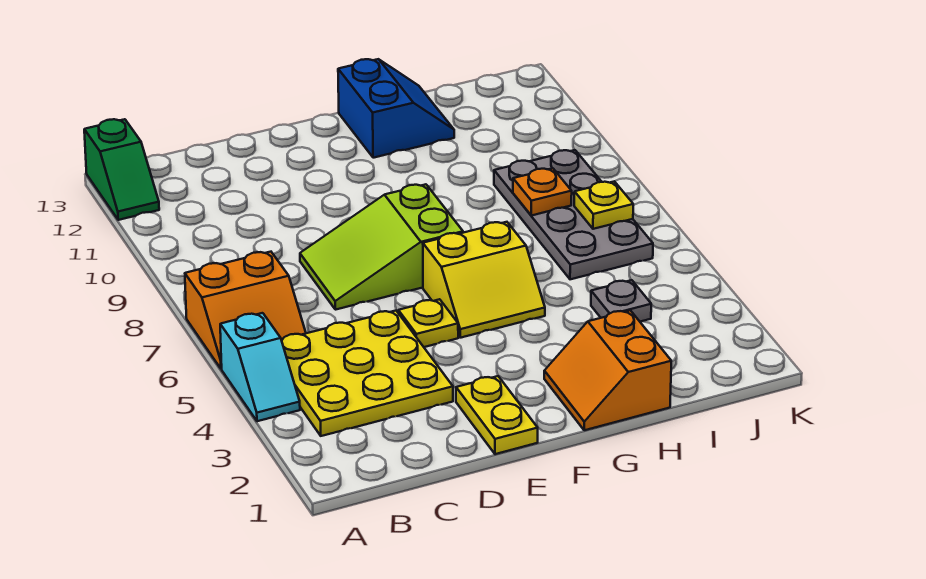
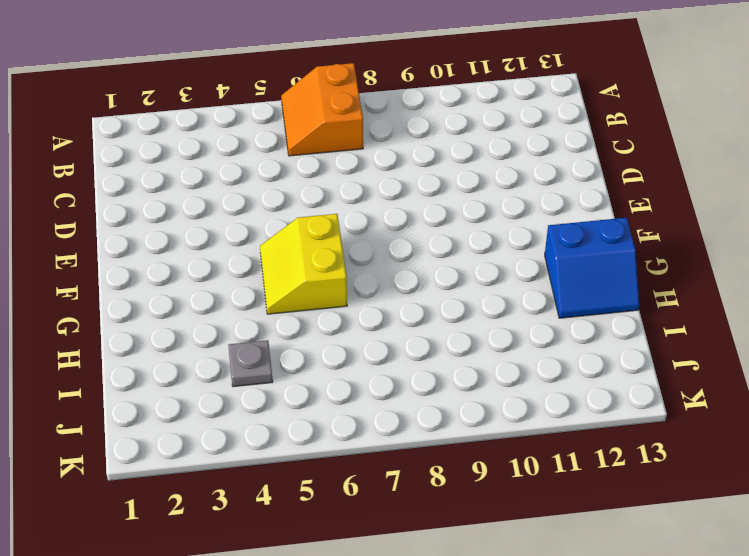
none -> cyan slope A4:A5 level 1 top 5
none -> green slope A12:A13 level 1 top 13
none -> yellow plate B3:D5 level 1

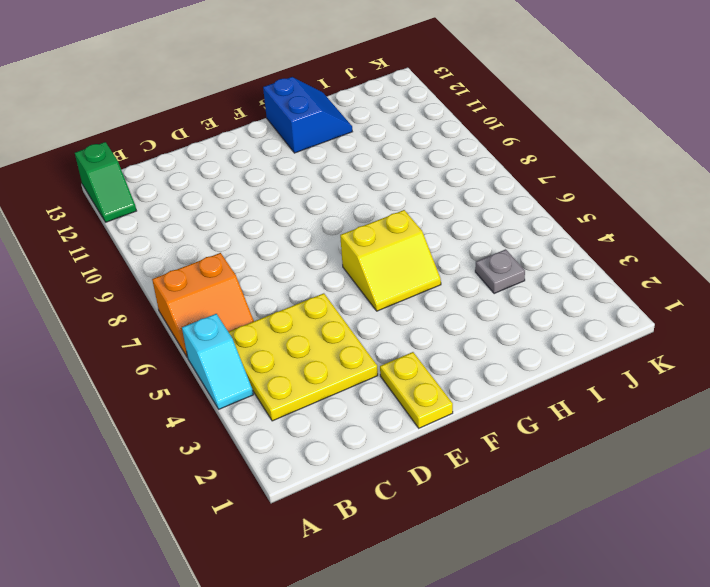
none -> lime slope D7:F8 level 1 top F
none -> yellow plate E5 level 1
none -> orange slope G1:H2 level 1 top H

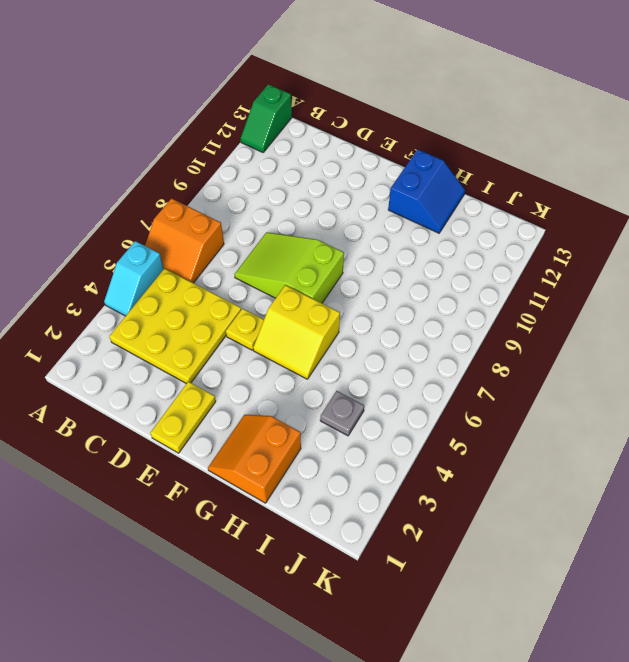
none -> grey plate I6:J9 level 1
none -> orange plate I8 level 2
none -> yellow plate J7 level 2

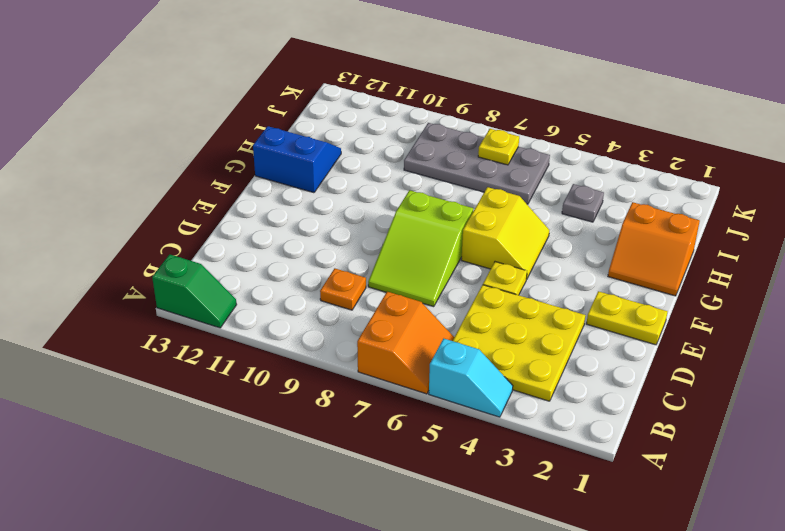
orange plate C9 level 1 -> orange plate I8 level 2

